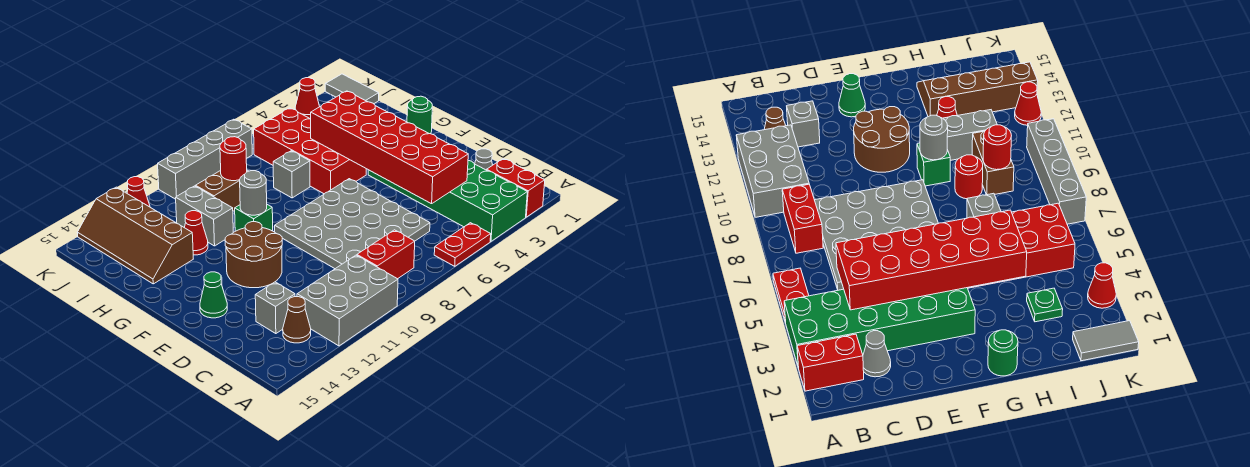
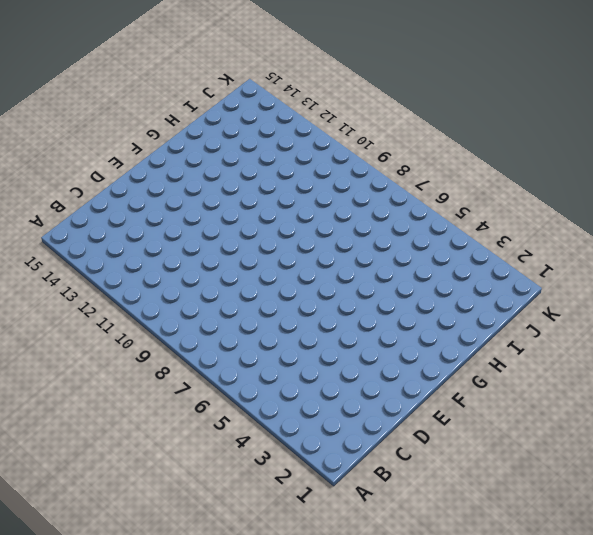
none -> red brick A2:B2 level 1
none -> green brick A3:F4 level 1
none -> red plate A5:A6 level 1

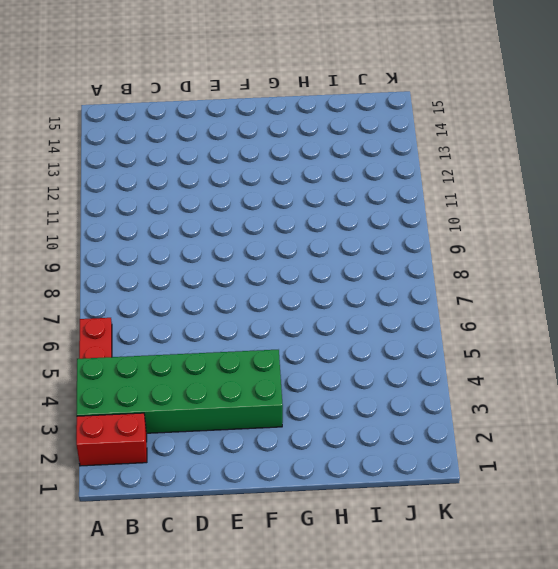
none -> grey brick A10:B12 level 1
none -> red brick B8:B9 level 1
none -> brown cone B13 level 1

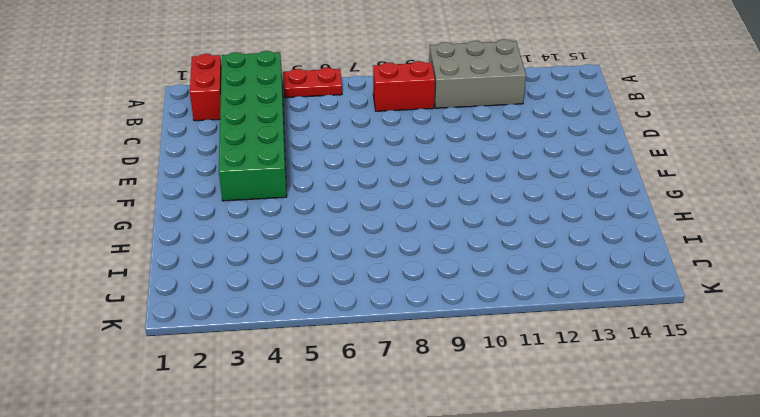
none -> brown cone B13 level 1
none -> grey cone C2 level 1
none -> grey plate C6:F9 level 1

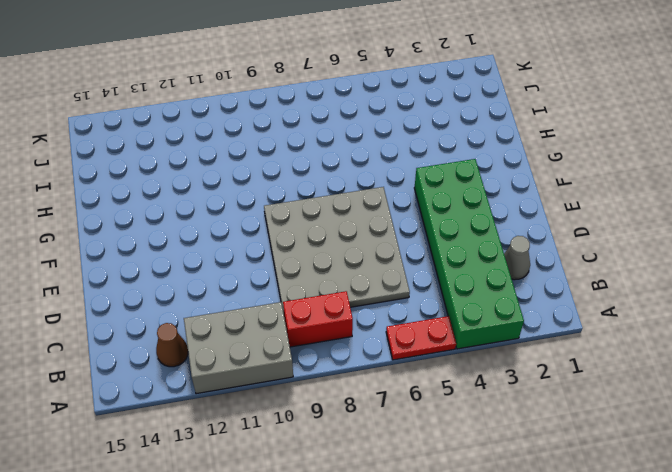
none -> red brick A2:B2 level 1
none -> grey brick C13 level 1
none -> brown round brick E11:F12 level 1

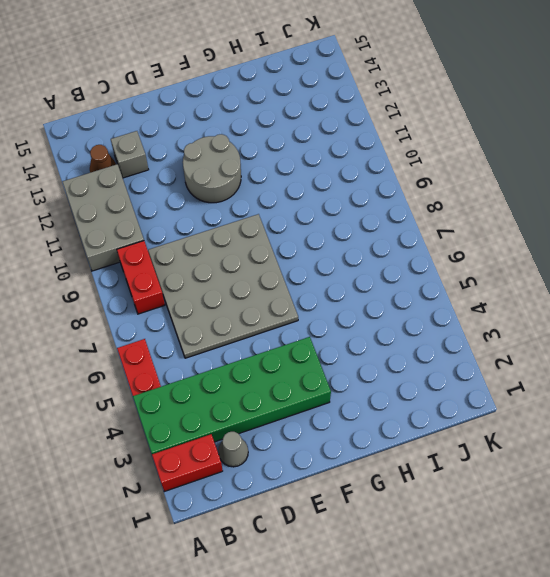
grey round brick E11:F12 level 1 -> brown round brick E11:F12 level 1
none -> green cone E14 level 1
none -> green round brick G1 level 1
none -> red brick G5:J6 level 1

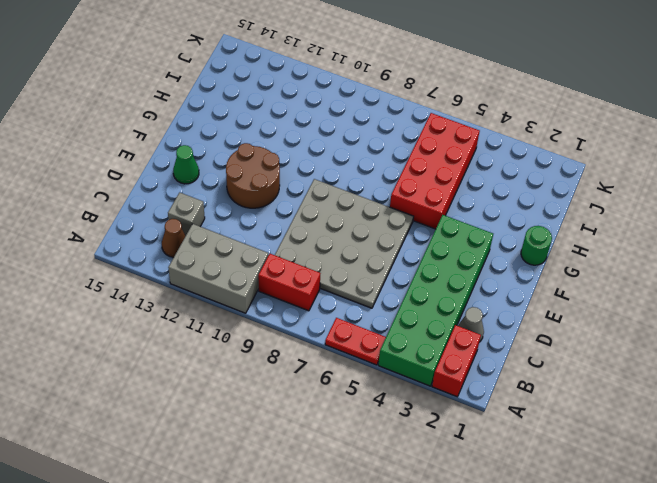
none -> green brick G10 level 1
none -> grey brick H7 level 1
none -> red round brick H9 level 1

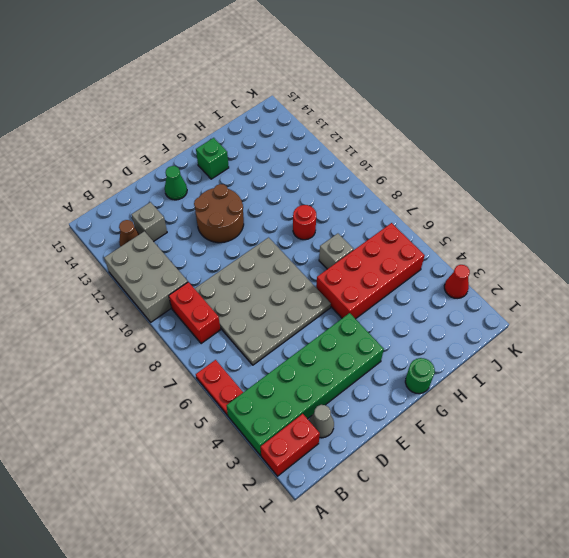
green brick G14 level 1 -> green brick G10 level 1
none -> grey brick H11:I11 level 1
none -> red cone H12 level 1
none -> brown slope H13:K14 level 1 top 13

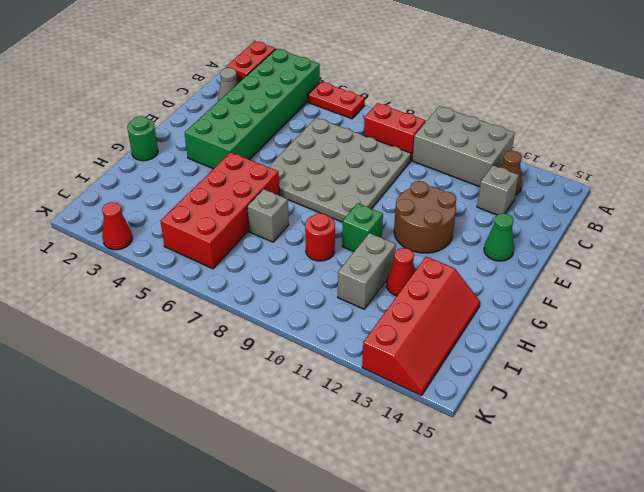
red slope H13:K14 level 1 top 13 -> brown slope H13:K14 level 1 top 13
none -> green plate I3 level 1
none -> brown brick I9:I10 level 1
none -> grey tile J1:K1 level 1

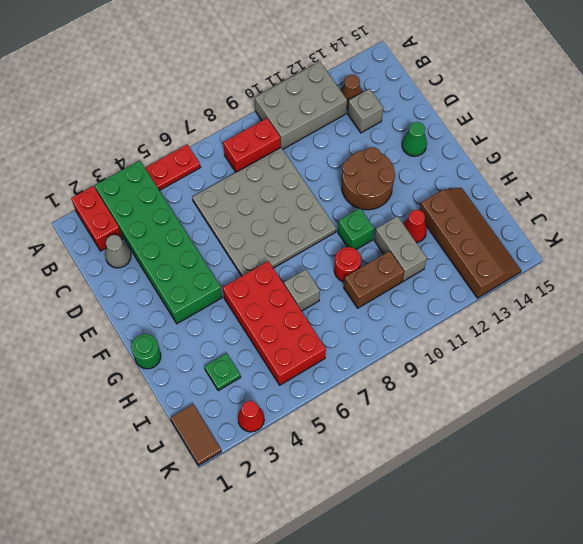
brown tile J1:K1 level 1 -> grey tile J1:K1 level 1
none -> grey brick K7:K10 level 1
none -> red cone K12 level 1
none -> red brick C4:H5 level 2

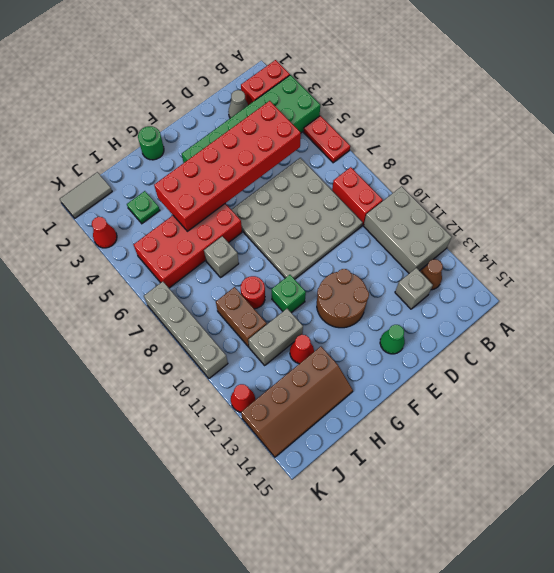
none -> grey round brick G10 level 2
none -> red round brick I9 level 2

